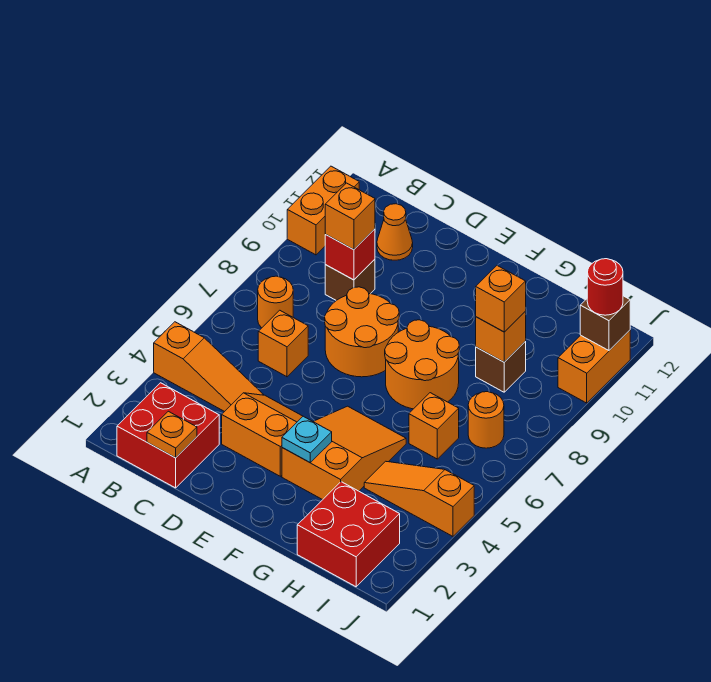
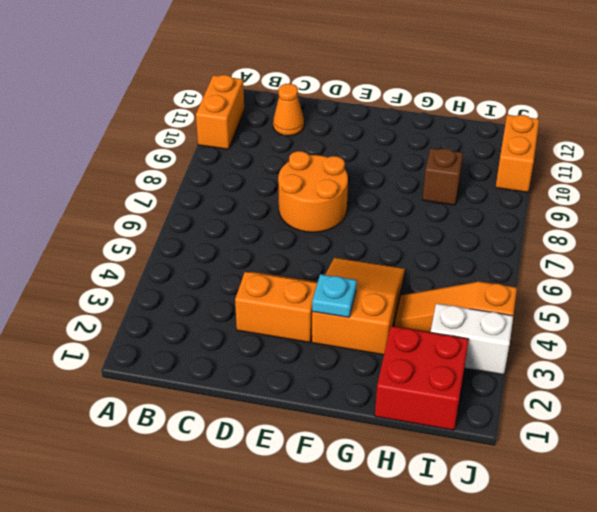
white brick I3:J3 level 1 -> none
none -> orange slope A4:C4 level 1 top A
none -> red brick B1:C2 level 1
none -> orange round brick B7 level 1

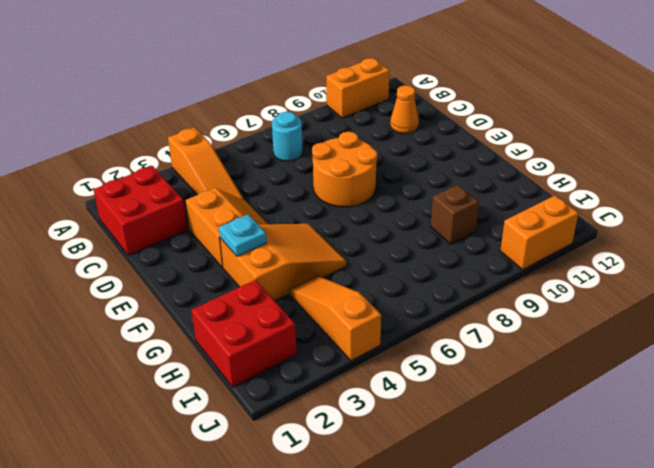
cyan round brick B7 level 1 -> orange round brick B7 level 1
none -> orange brick C6 level 1
none -> brown brick C9 level 1
none -> orange round brick F7:G8 level 1

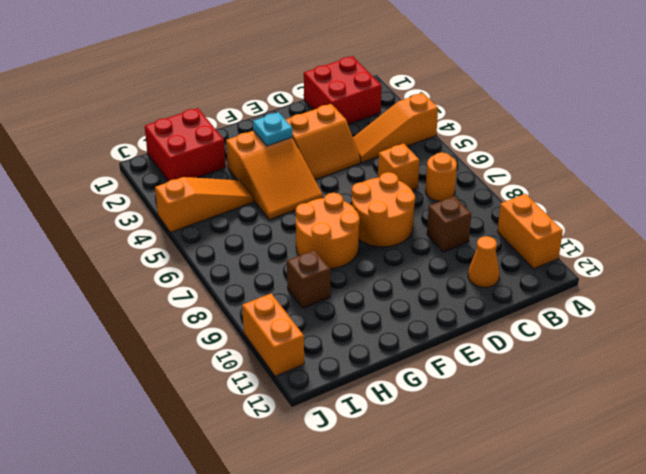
none -> orange brick H6 level 1
none -> orange round brick I7 level 1
none -> orange plate C1 level 2

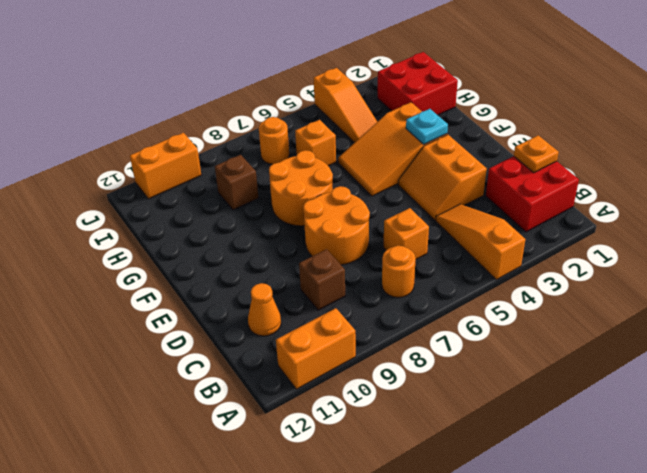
none -> red brick C9 level 2
none -> orange brick H9 level 2
none -> brown brick J11 level 2

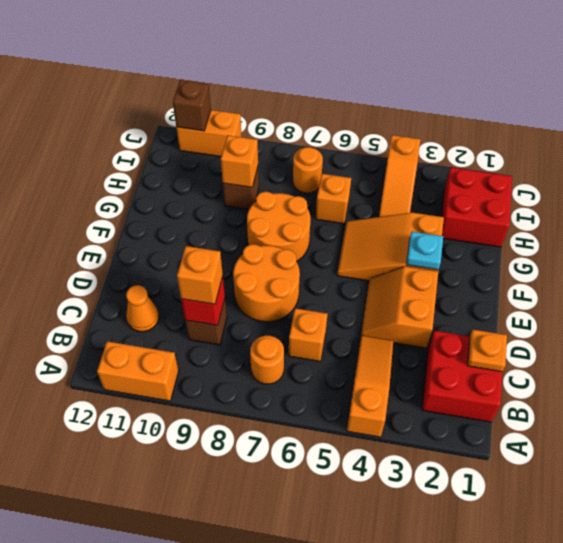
none -> orange brick H9 level 3
none -> red round brick J11 level 3

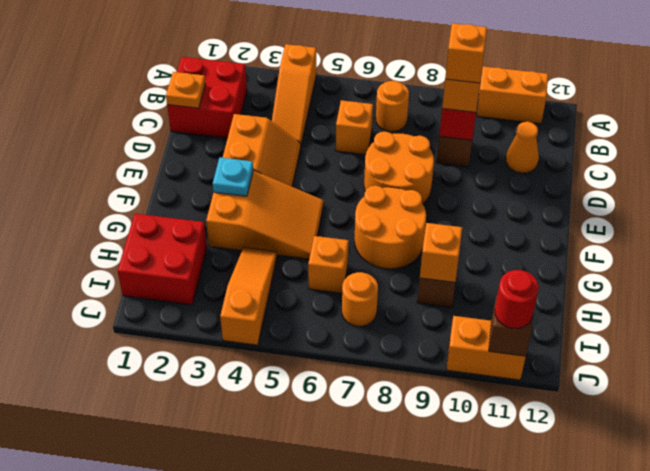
orange brick C9 level 4 -> orange brick H9 level 3

